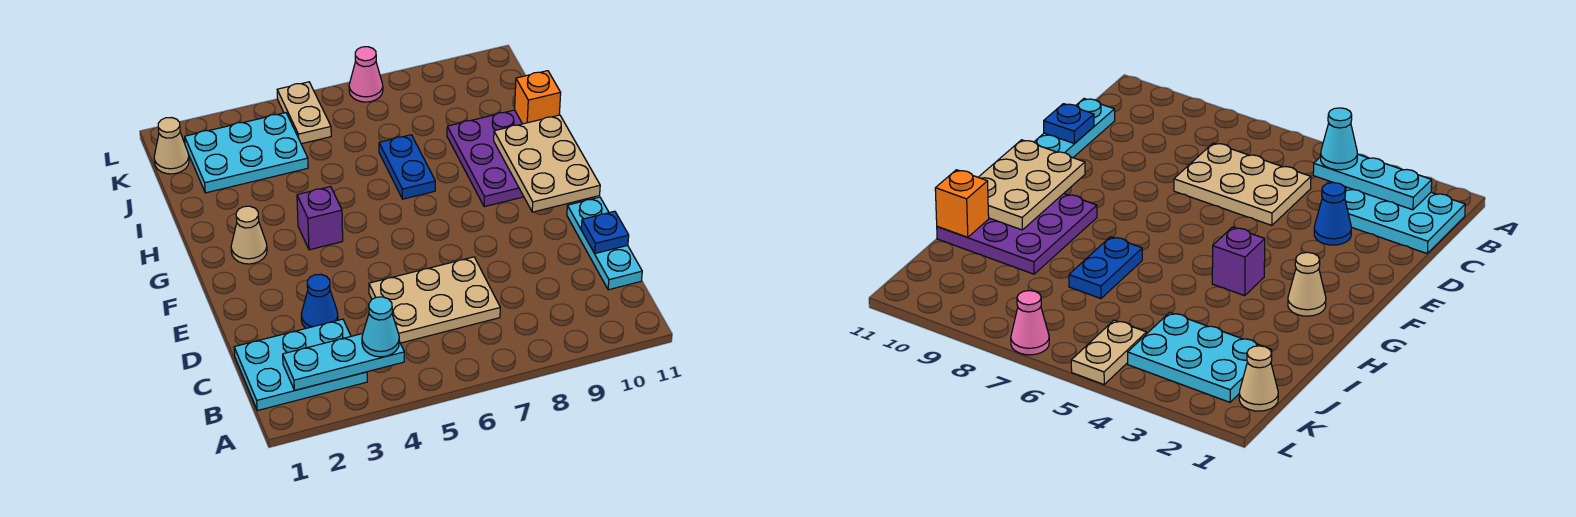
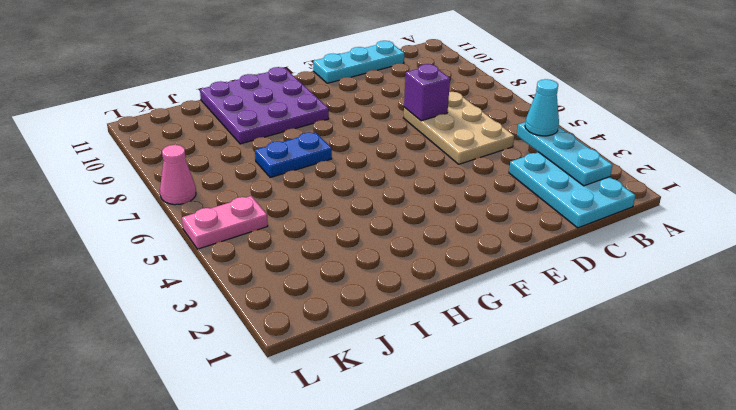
purple brick D7 level 2 -> purple brick G4 level 1
pink plate K5:L5 level 1 -> tan plate K5:L5 level 1
none -> blue cone D3 level 1
none -> tan cone G2 level 1
none -> cyan plate J2:K4 level 1

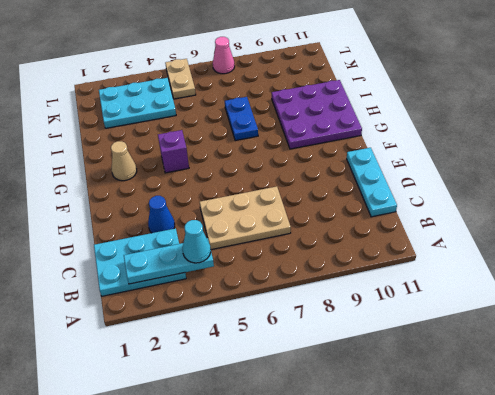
none -> tan cone K1 level 1
none -> blue plate D11 level 2
none -> tan plate F10:H11 level 2

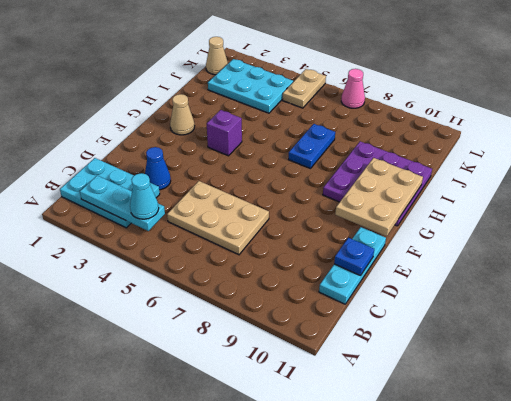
none -> orange brick I11 level 2

